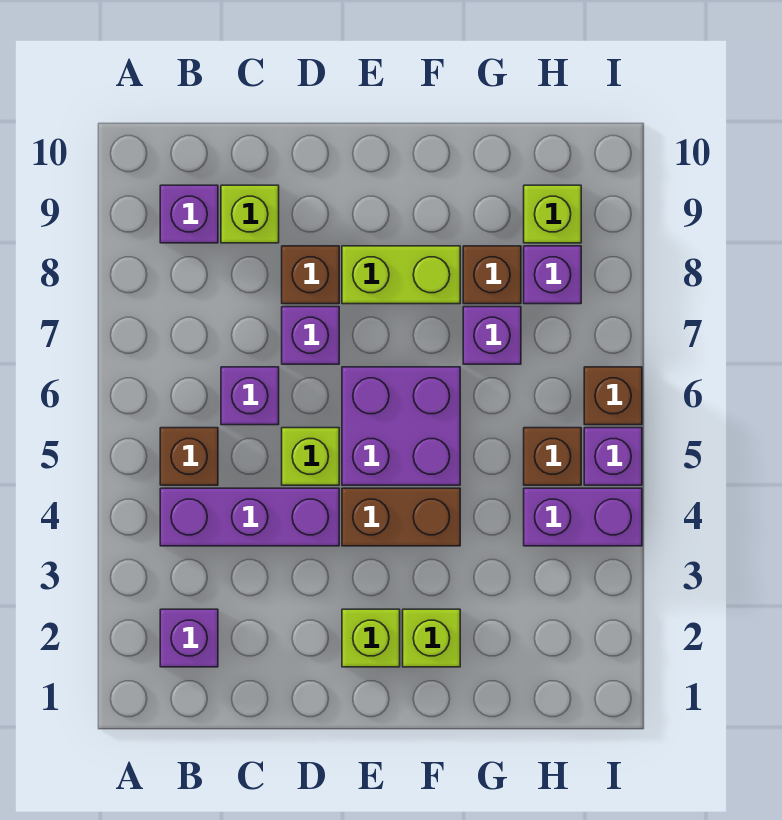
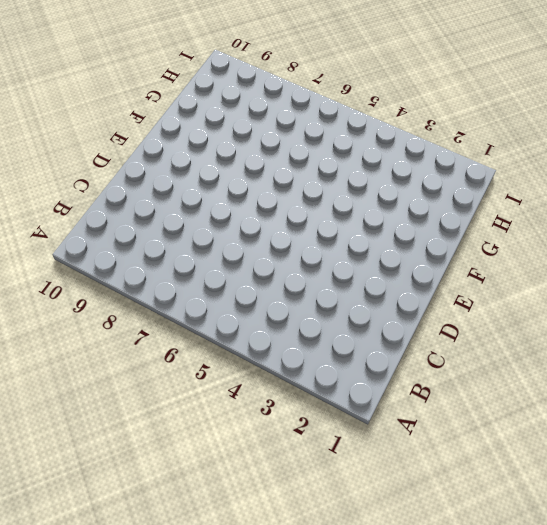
none -> purple brick B2 level 1
none -> purple brick B4:D4 level 1
none -> brown brick B5 level 1

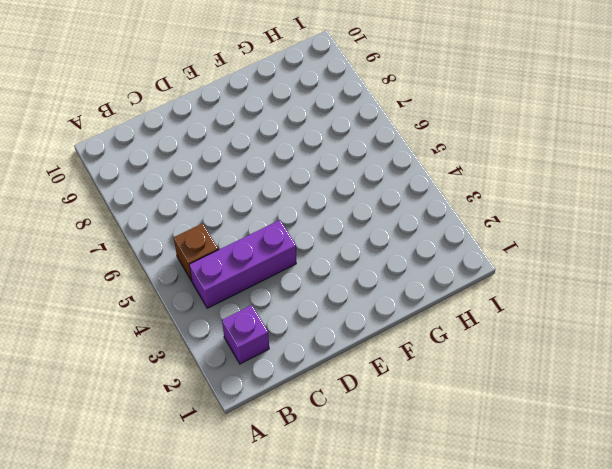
none -> purple brick B9 level 1
none -> purple brick C6 level 1
none -> lime brick C9 level 1

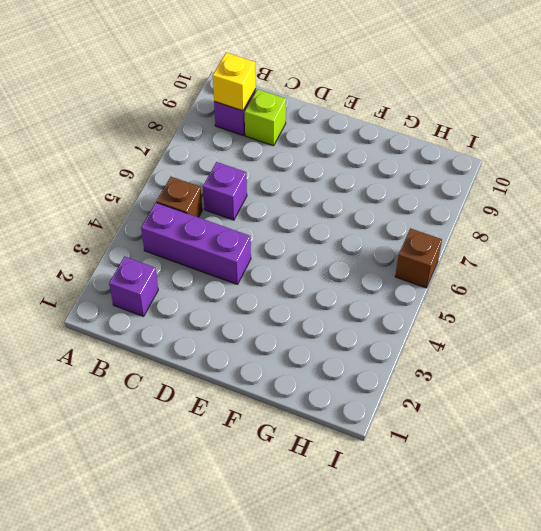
yellow brick B9 level 2 -> none
none -> lime brick D5 level 1
none -> purple brick D7 level 1
none -> brown brick D8 level 1

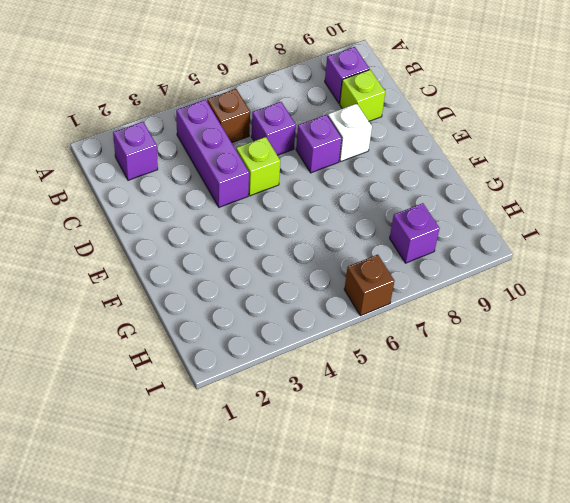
white brick D8 level 1 -> brown brick D8 level 1
none -> lime brick E2 level 1
none -> brown brick E4:F4 level 1
none -> purple brick E5:F6 level 1

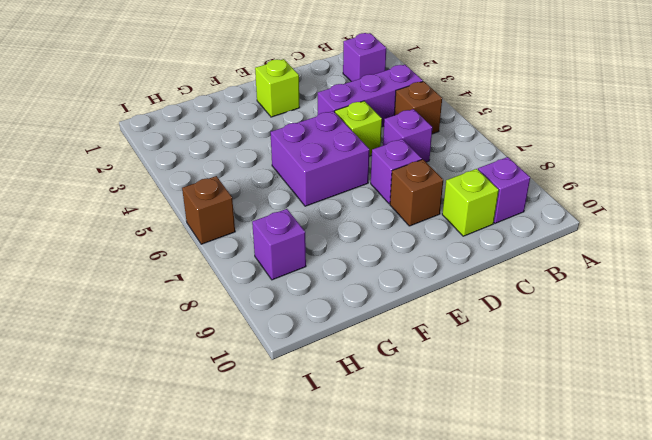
none -> brown brick E4:F4 level 1
none -> lime brick E8:F8 level 1
none -> lime brick F2 level 1

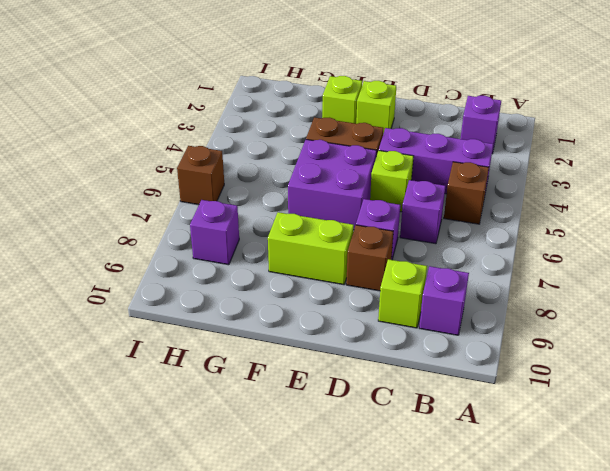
none -> purple brick G7 level 1
none -> brown brick G8 level 1
none -> purple brick H4:I4 level 1

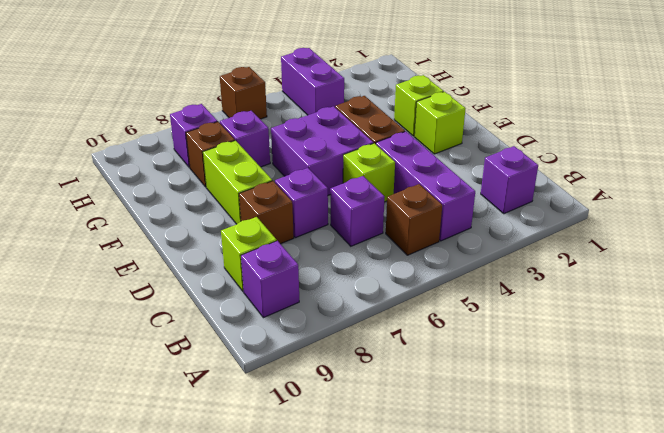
none -> brown brick H5 level 1
none -> lime brick H9 level 1
none -> purple brick I5 level 1

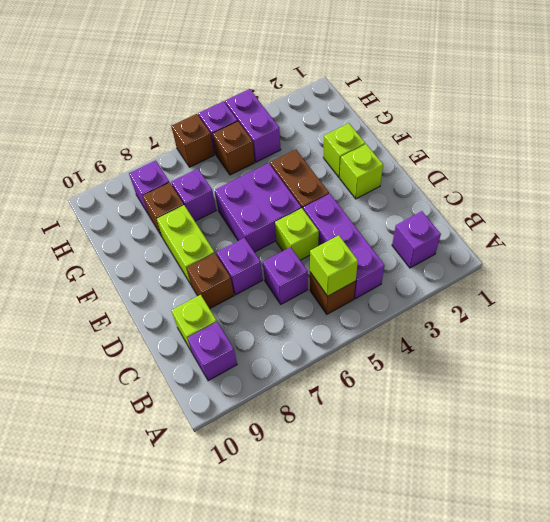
lime brick B5 level 2 -> lime brick H9 level 1

